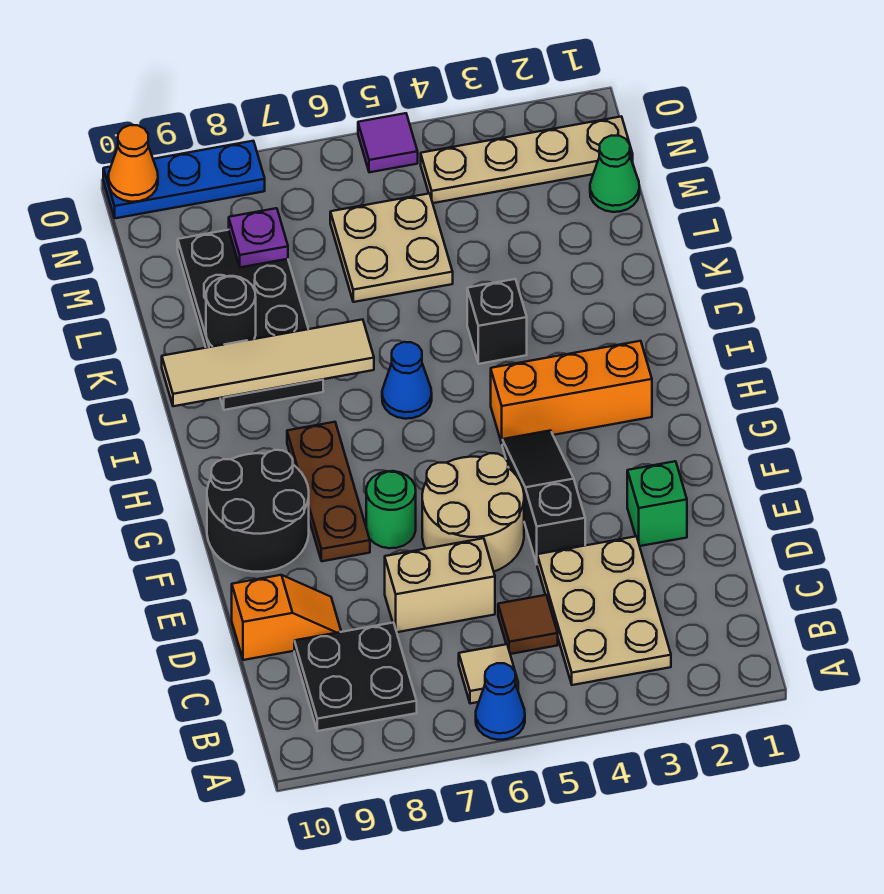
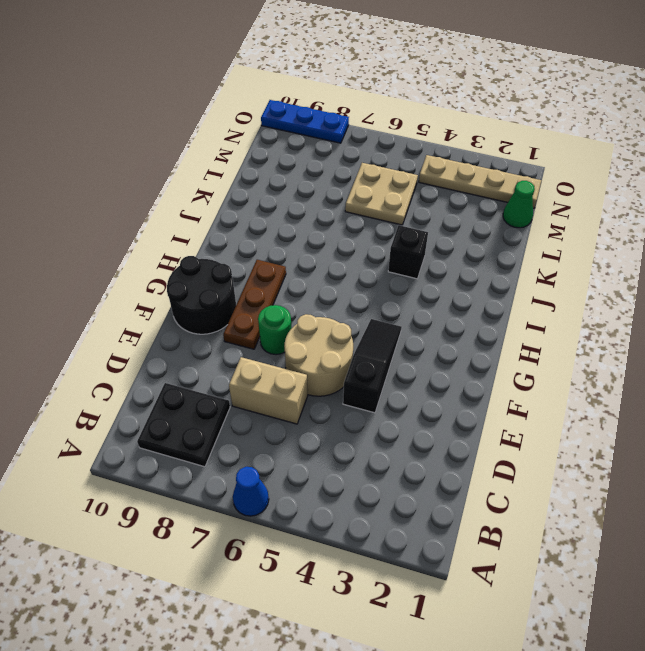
none -> tan plate B3:D4 level 1
none -> tan tile B6 level 1
none -> brown tile C5 level 1

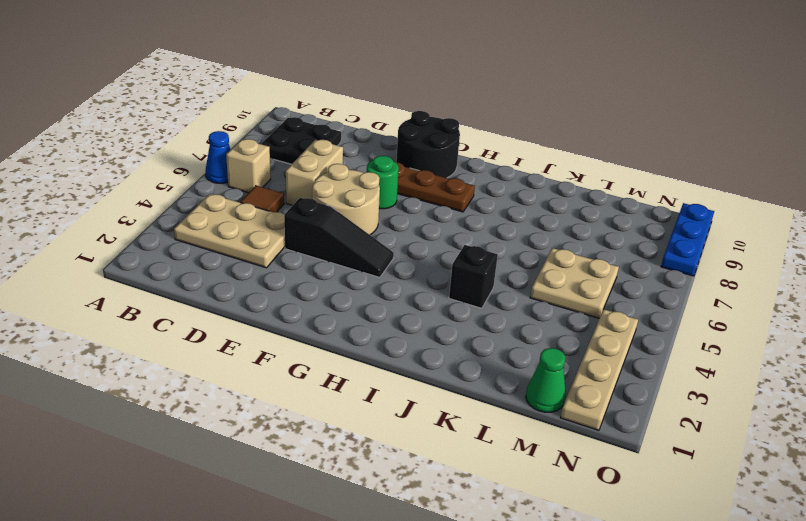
tan brick B6 level 1 -> tan tile B6 level 1
none -> orange slope D9:D10 level 1 top 10
none -> green brick E2 level 1
none -> orange brick H2:H4 level 1

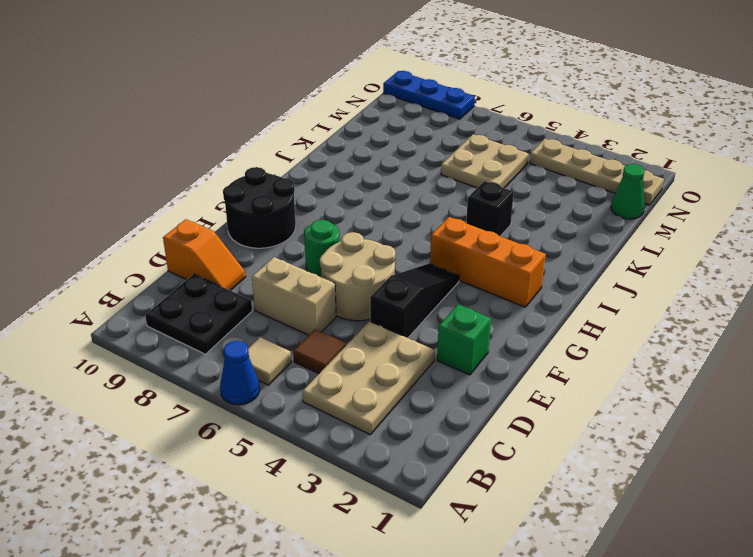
none -> brown plate F8:H8 level 1
none -> blue cone I6 level 1
none -> black plate J8:M9 level 1

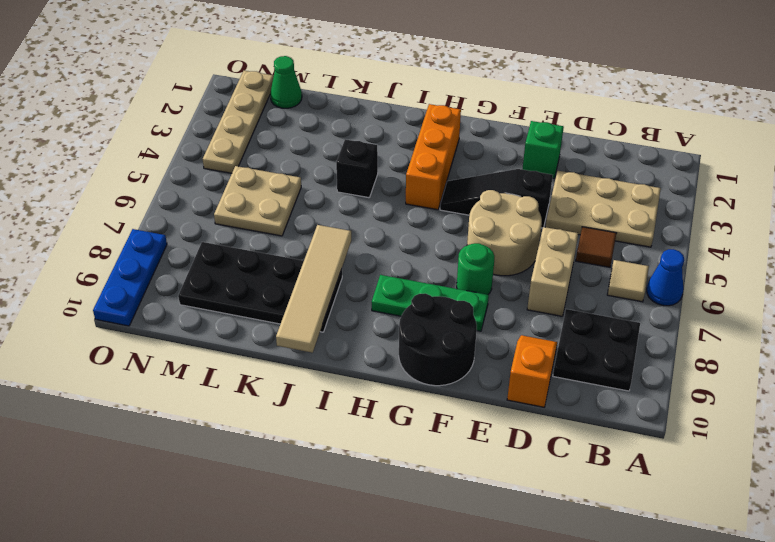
green plate F8:H8 level 1 -> brown plate F8:H8 level 1
none -> blue cone I6 level 1
none -> purple tile O5 level 1
none -> black round brick K9 level 2

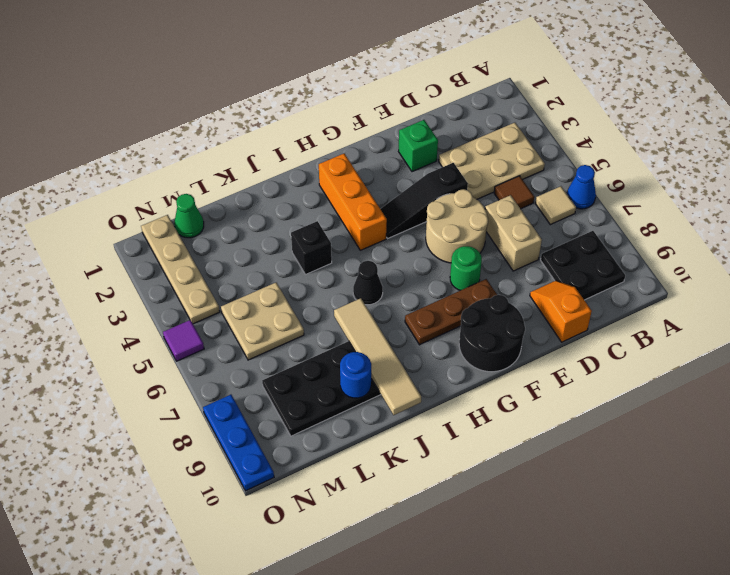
black cone I6 level 1 -> blue cone I6 level 1
blue round brick K9 level 2 -> black round brick K9 level 2
none -> purple plate M8 level 2
none -> orange cone O10 level 2

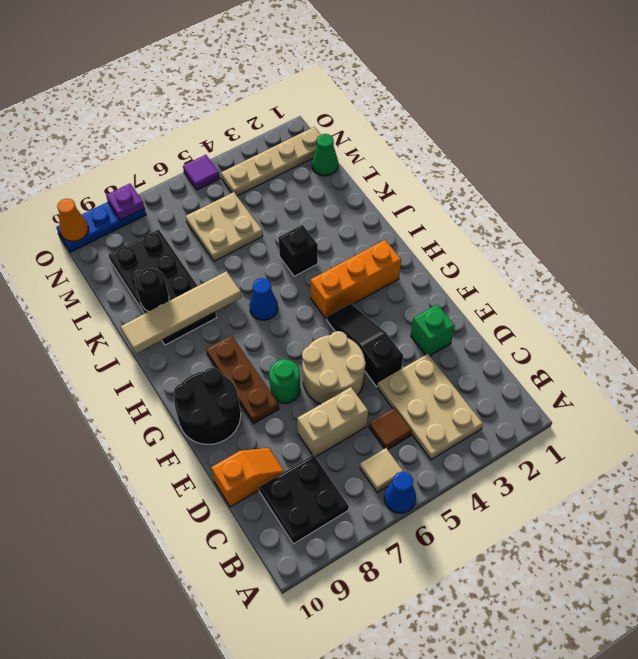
purple plate O8 level 2 -> purple plate M8 level 2

